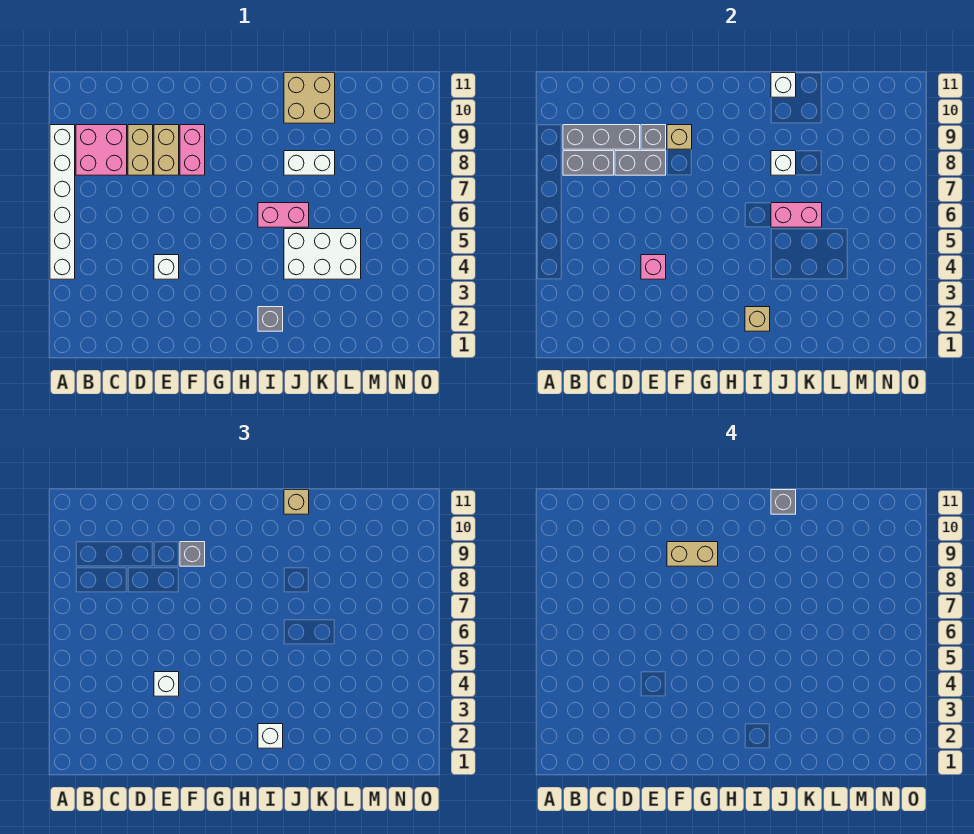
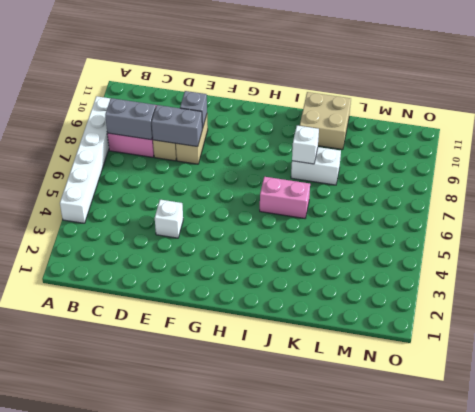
none -> pink brick F8:F9 level 1
none -> grey brick I2 level 1
none -> white brick J4:L5 level 1

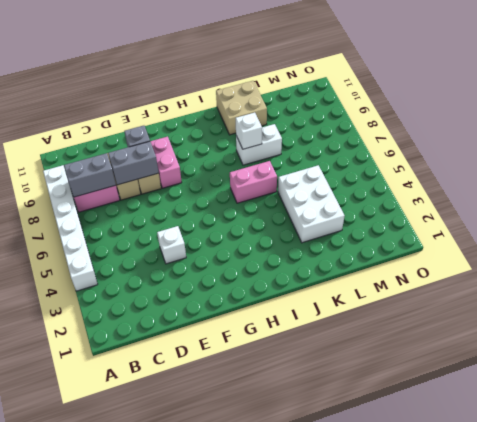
white brick K3:L5 level 1 -> white brick J4:L5 level 1
none -> grey brick I2 level 1
none -> grey brick B9:D9 level 2
none -> pink brick E4 level 2

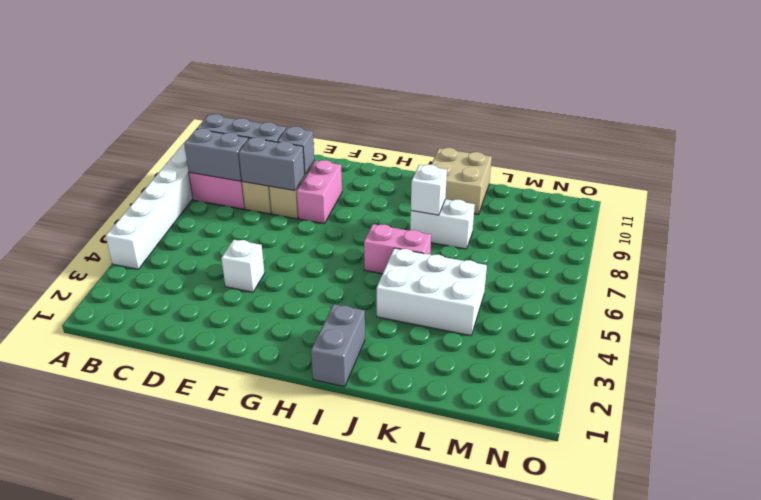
grey brick I1:I2 level 1 -> grey brick I2 level 1
none -> pink brick E4 level 2
none -> tan brick F9 level 2
none -> tan brick I2 level 2

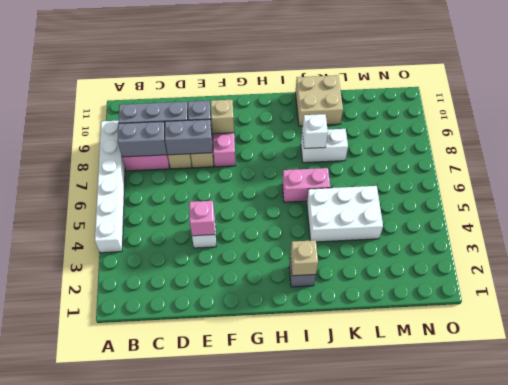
none -> pink brick J6:K6 level 2
none -> white brick J11 level 2
none -> white brick E4 level 3

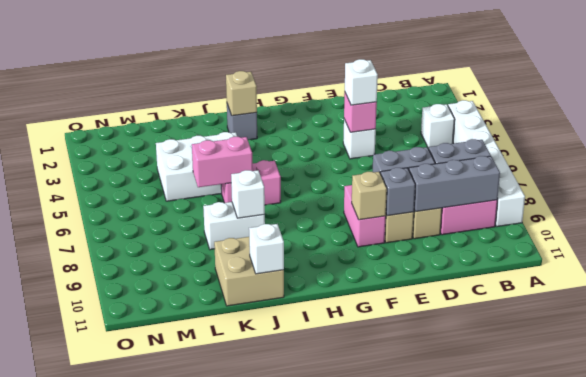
white brick B4 level 1 -> white brick I2 level 3
none -> grey brick F9 level 3
none -> tan brick J11 level 3
none -> tan brick F9:G9 level 4

